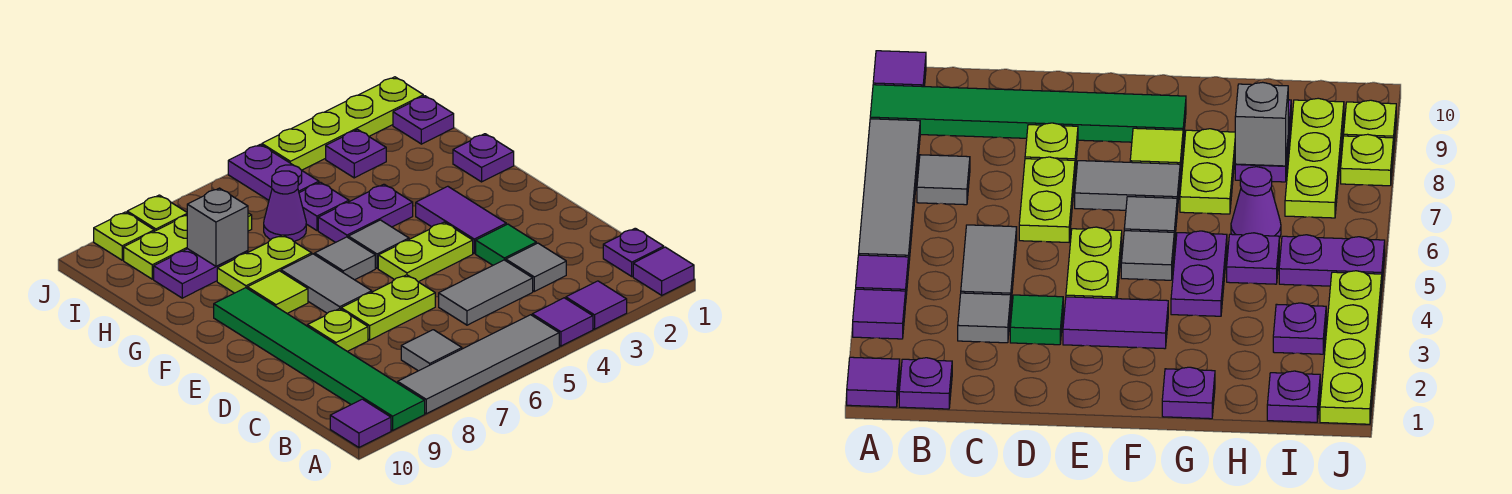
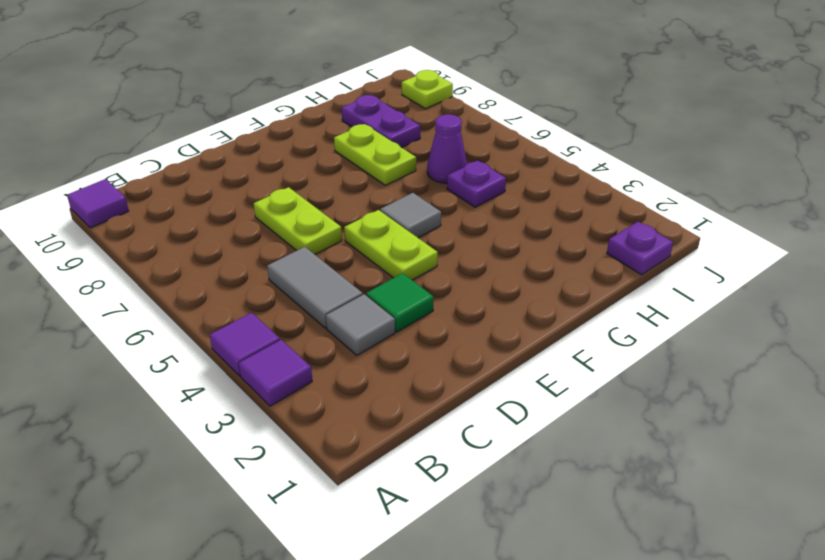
none -> purple tile A1 level 1
none -> grey tile A5:A8 level 1
none -> green tile A9:F9 level 1
none -> purple plate B1 level 1

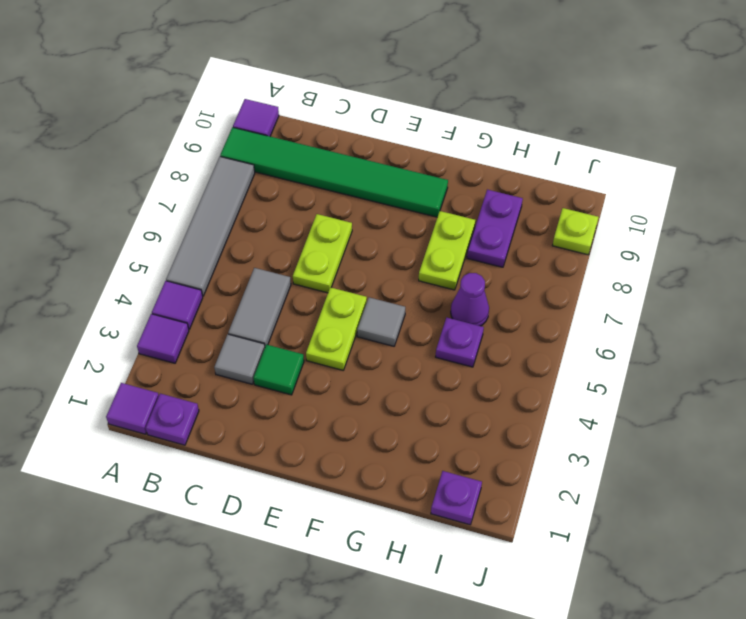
none -> grey tile B7 level 1
none -> lime plate D8 level 1
none -> purple tile E3:F3 level 1
none -> grey tile E7:F7 level 1

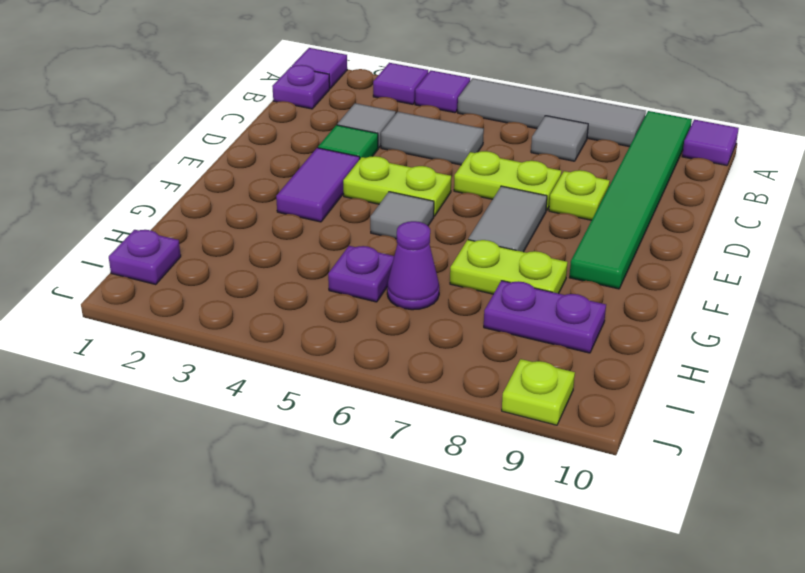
none -> grey tile F6 level 1
none -> lime tile F8 level 1
none -> purple plate G1 level 1
none -> purple plate G4:G5 level 1

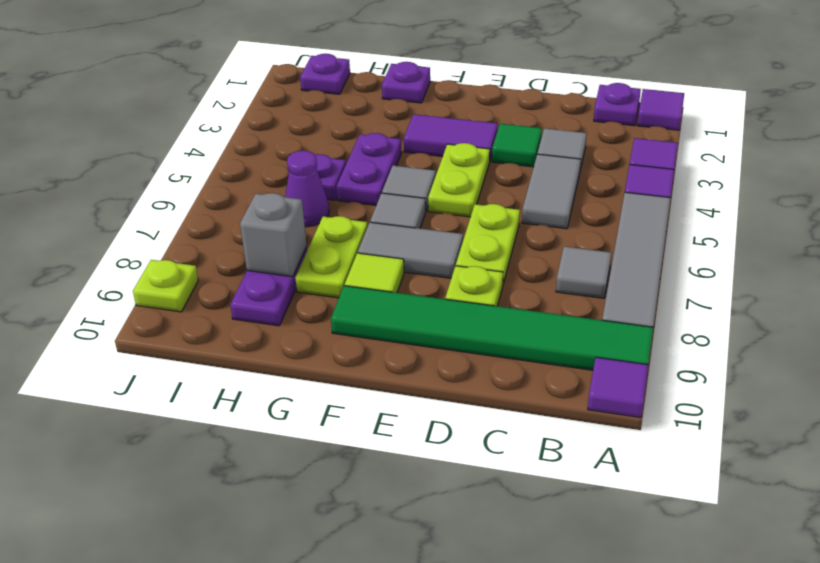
none -> purple plate I3 level 1
none -> purple plate I5:J5 level 1
none -> lime plate I7:I9 level 1
none -> lime plate J1:J4 level 1

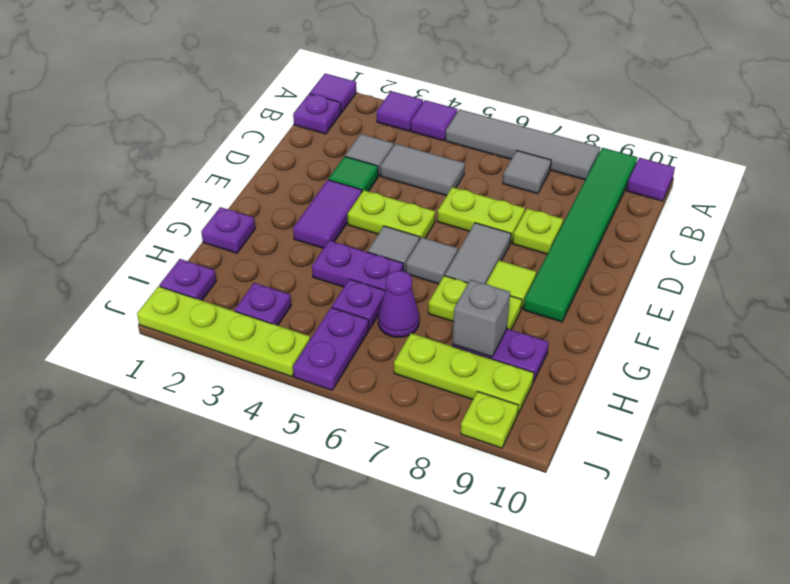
none -> lime plate J8 level 1

